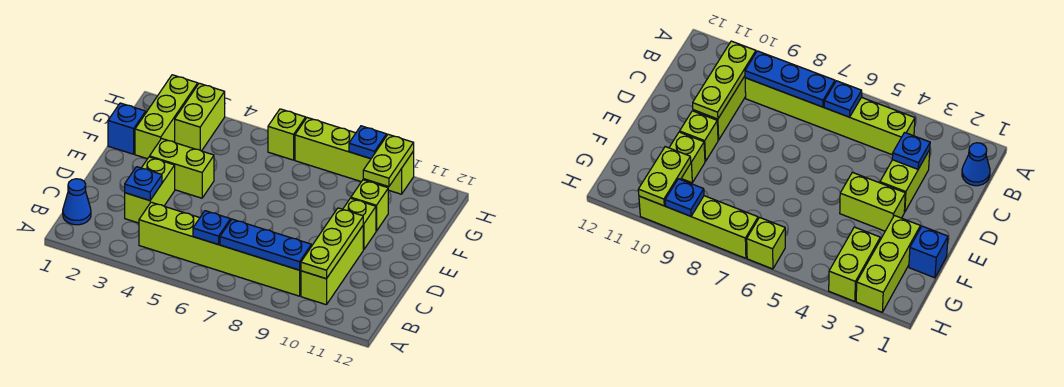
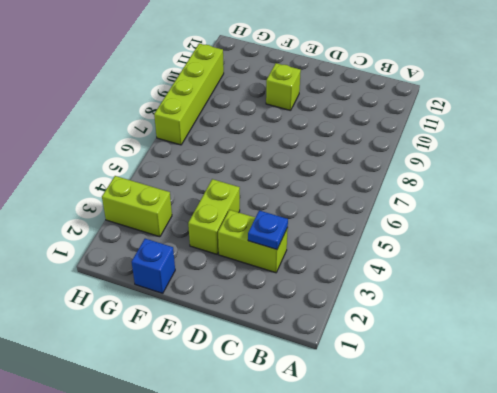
none -> blue cone B1 level 1
none -> lime brick B4:B9 level 1
none -> lime brick B10:D10 level 1

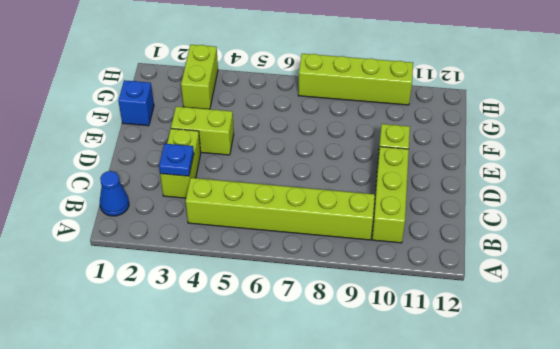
none -> lime brick F2:H2 level 1
none -> lime brick F10 level 1
none -> lime brick H6 level 1

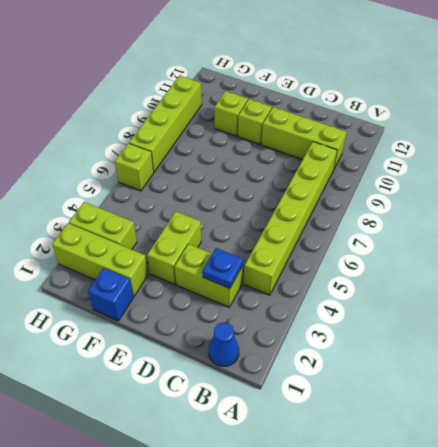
none -> blue plate B6 level 2
none -> blue plate B7:B9 level 2
none -> lime plate B10:D10 level 2

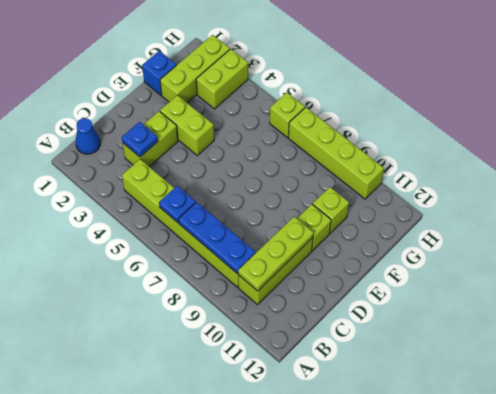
none -> lime plate G10:H10 level 2
none -> blue plate H9 level 2

